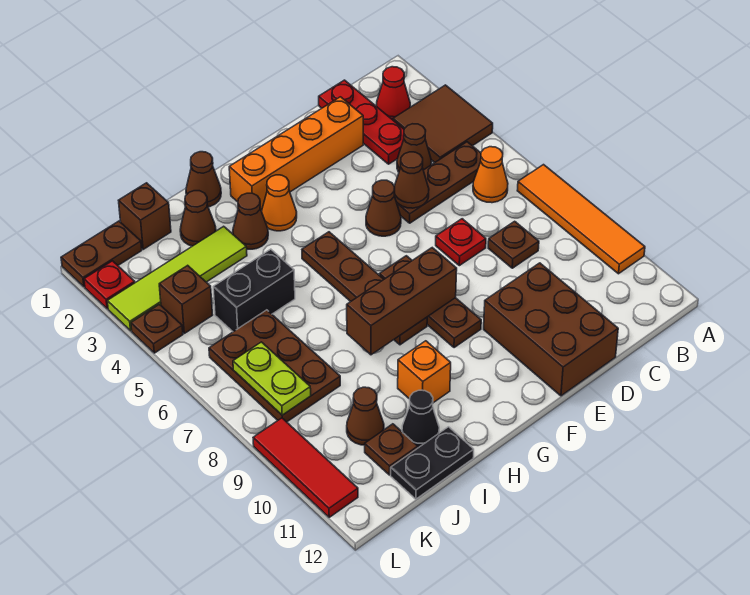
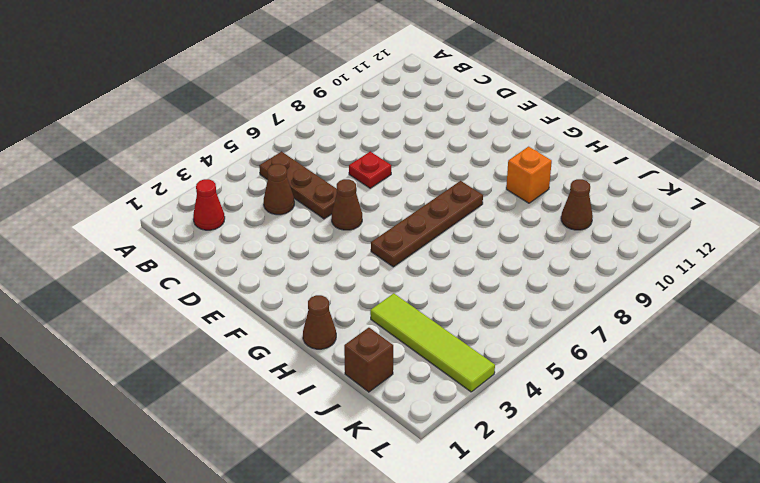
none -> brown tile A3:B4 level 1
none -> orange tile A7:A10 level 1
none -> orange cone B6 level 1
none -> red plate C1:C3 level 1

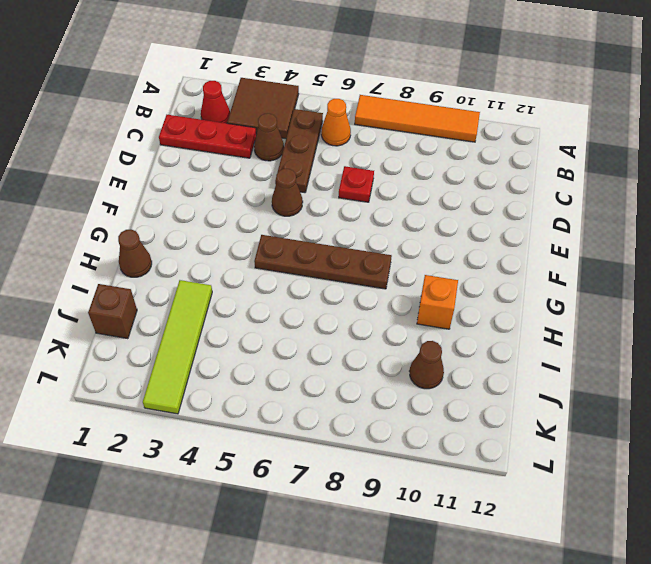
none -> brown plate C8 level 1
none -> orange brick D2:G2 level 1
none -> brown brick D10:E12 level 1
none -> brown plate F7:F9 level 1

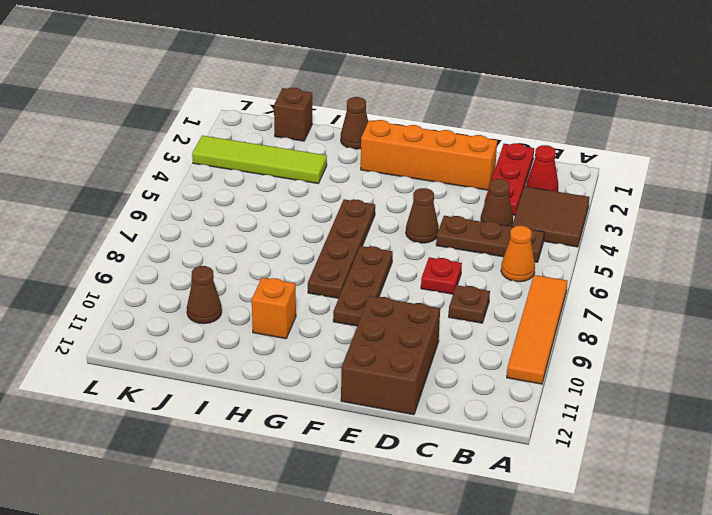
none -> orange cone G3 level 1
none -> brown cone H3 level 1
none -> brown cone I2 level 1
none -> black brick I5:J5 level 1

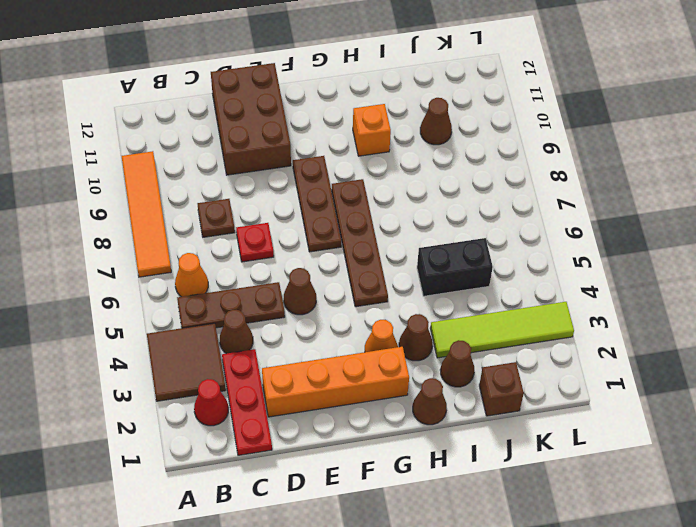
none -> black cone I11 level 1
none -> black plate I12:J12 level 1
none -> brown plate J6:K8 level 1
none -> brown plate J11 level 1

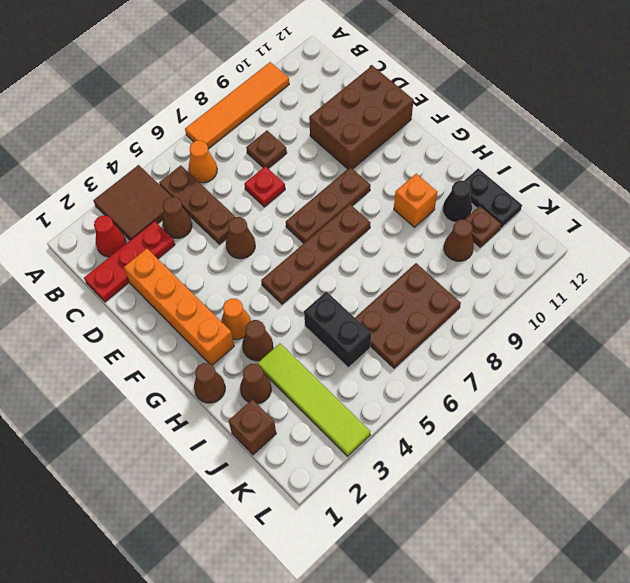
none -> brown plate K1:L1 level 1
none -> brown brick K4 level 1
none -> red plate L2 level 1
none -> brown plate L4 level 1

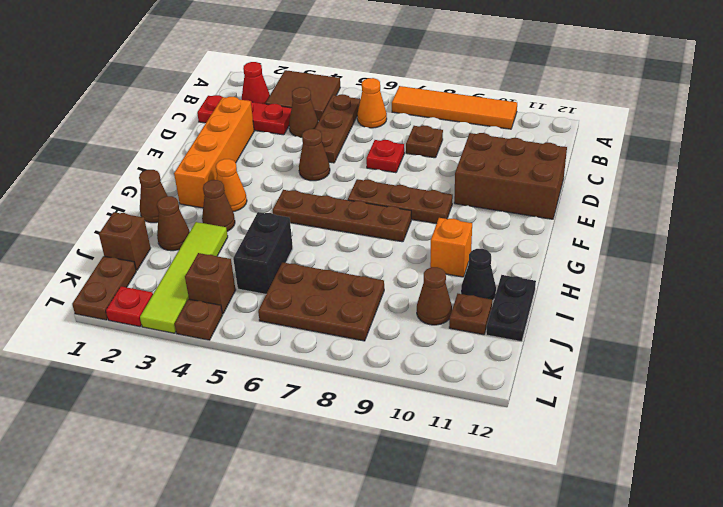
none -> red tile L9:L11 level 1
none -> brown cone D5 level 2
none -> brown brick F8:H8 level 2
none -> lime plate K7:K8 level 2

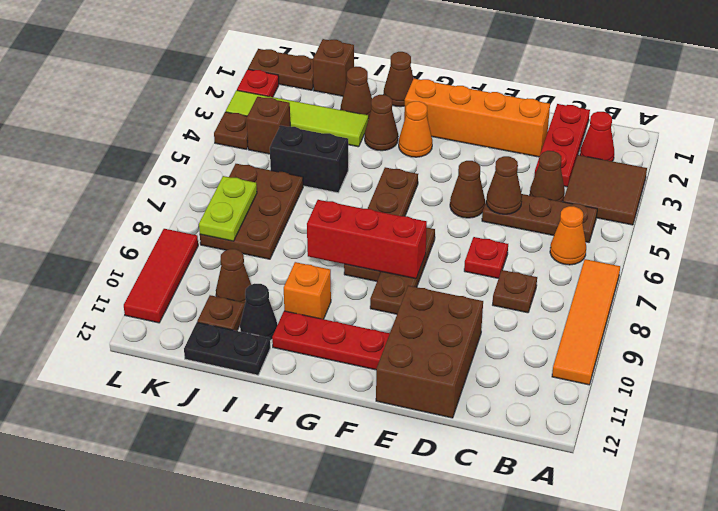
red brick F8:H8 level 2 -> brown brick F8:H8 level 2
red plate F11:H11 level 1 -> none

